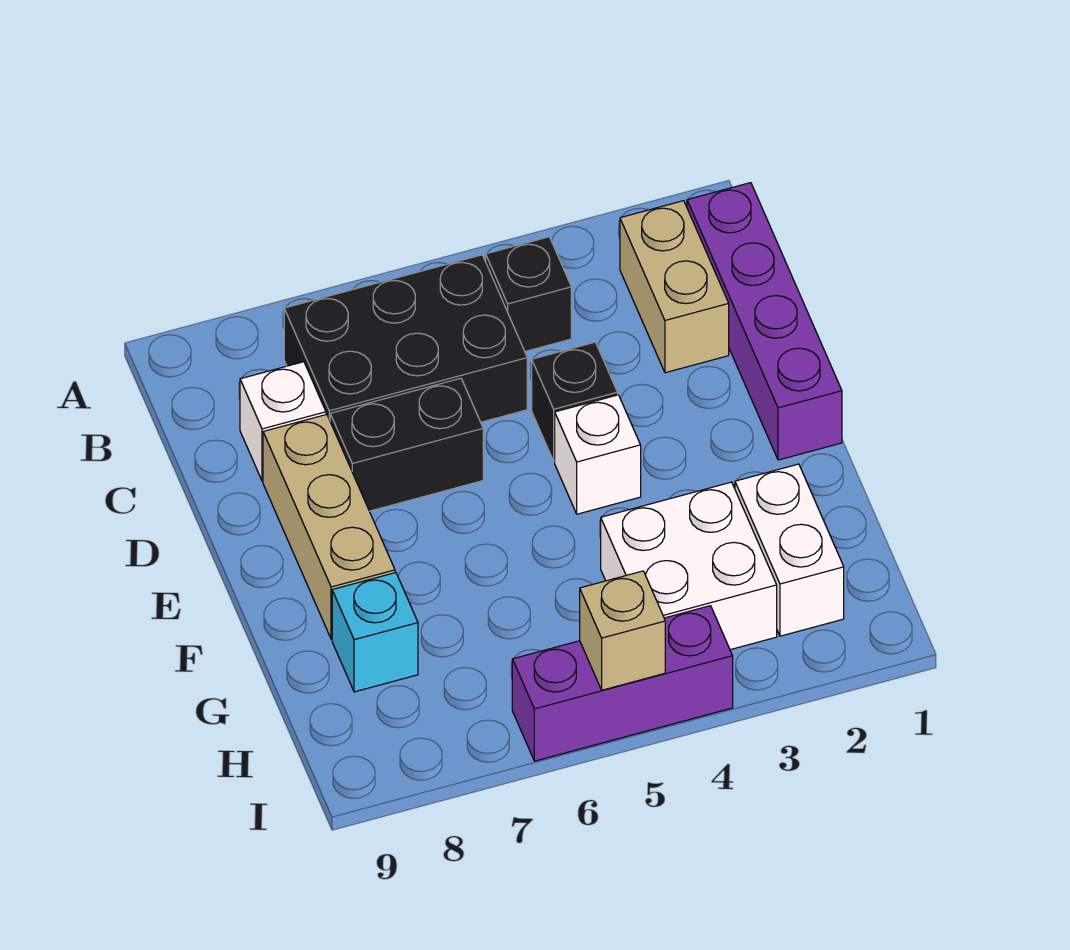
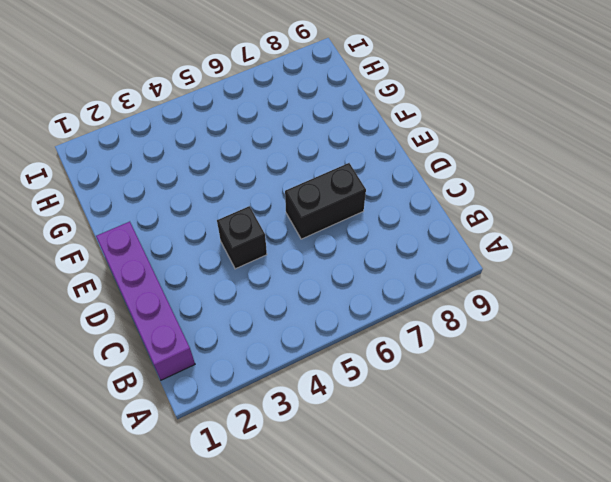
none -> tan brick B2:C2 level 1
none -> black brick B4 level 1
none -> black brick B5:C7 level 1

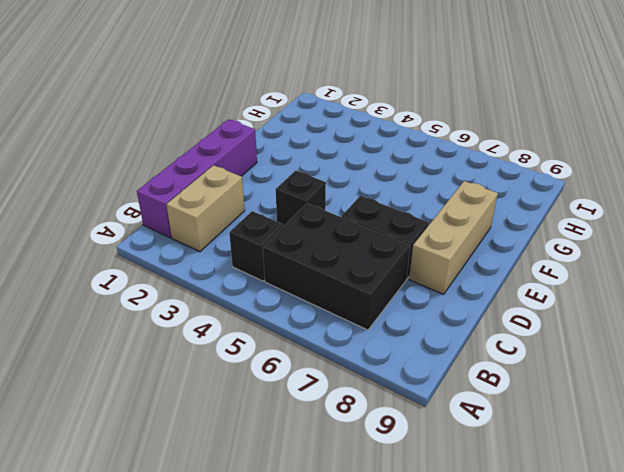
none -> white brick C8 level 1
none -> white brick E4 level 1
none -> white brick G2:H2 level 1

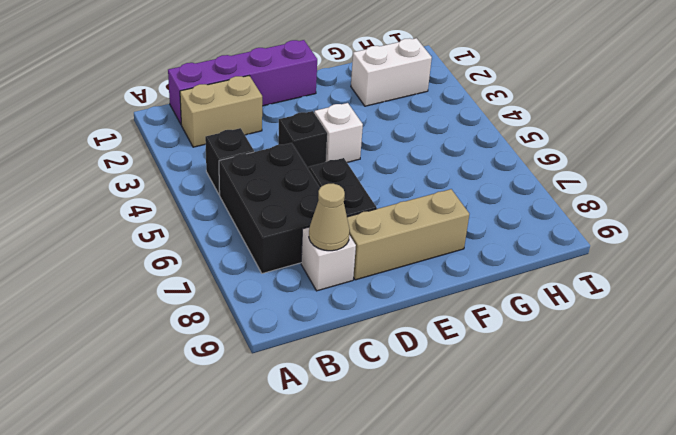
tan cone C8 level 2 -> none
none -> white brick G3:H4 level 1
none -> cyan brick G8 level 1
none -> purple brick I4:I6 level 1

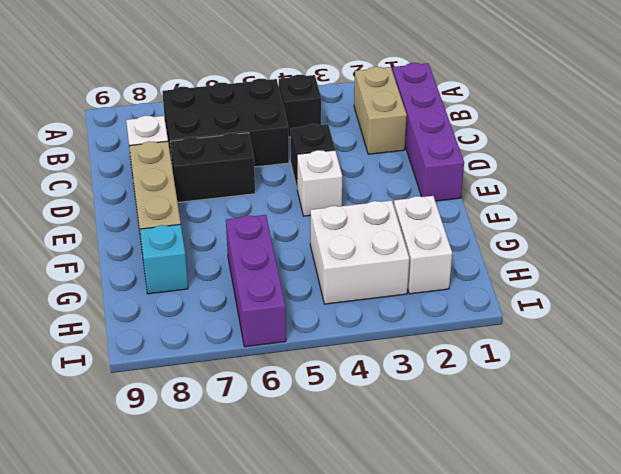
purple brick G6:I6 level 1 -> purple brick I4:I6 level 1
none -> tan brick I5 level 2

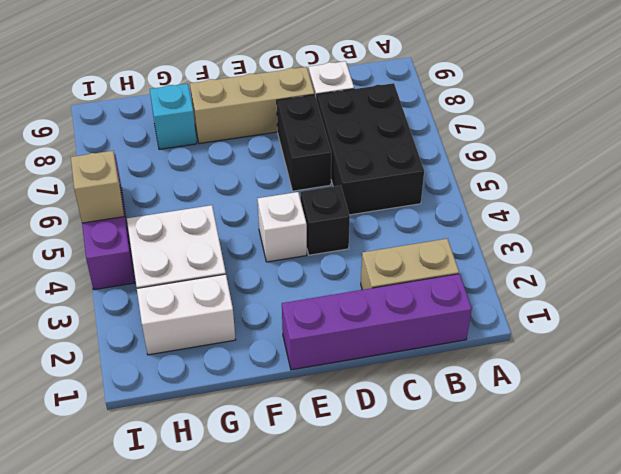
none -> black brick B4 level 1

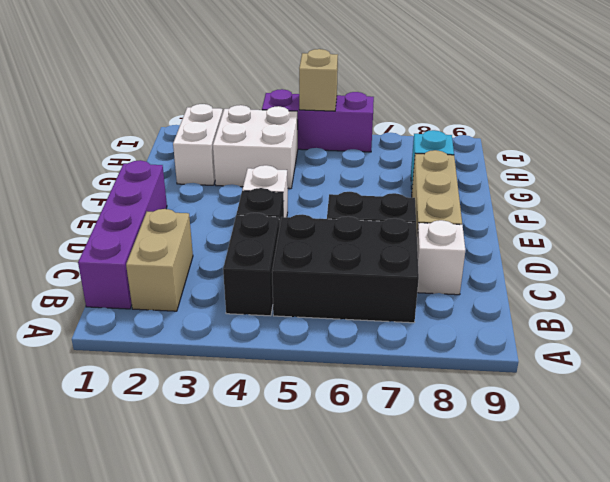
black brick B4:C4 level 1 -> black brick B4 level 1

